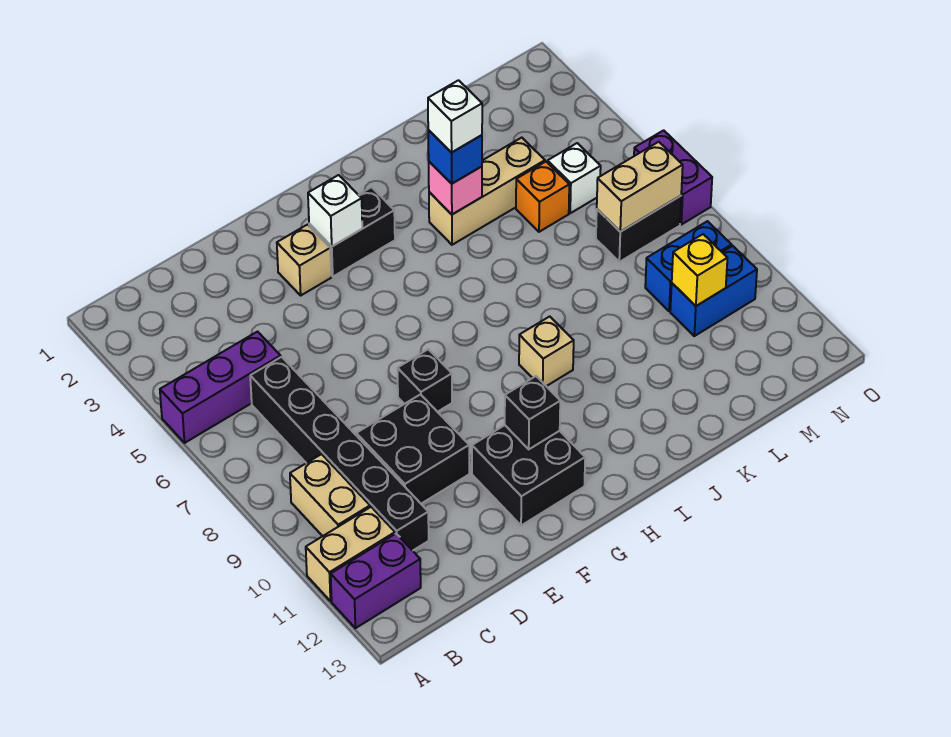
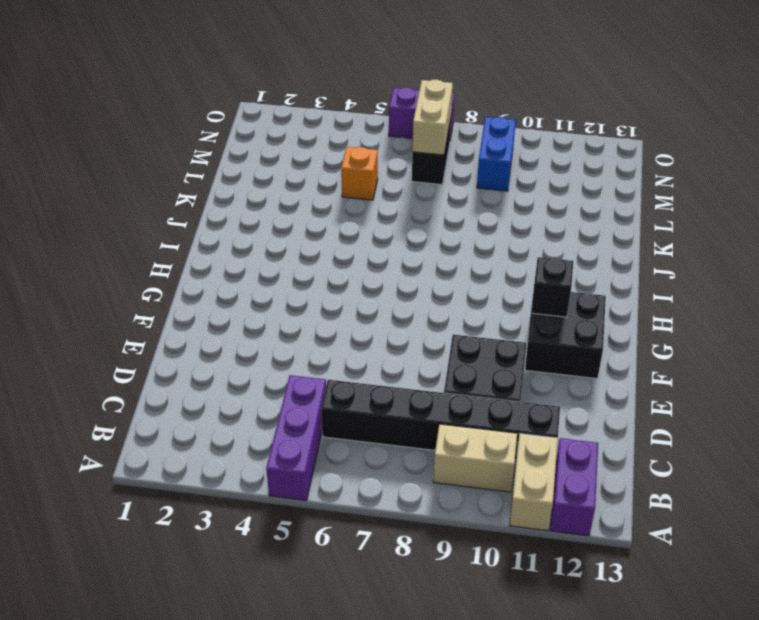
none -> tan brick F3 level 1
none -> black brick F8 level 1
none -> black brick G3:H3 level 1

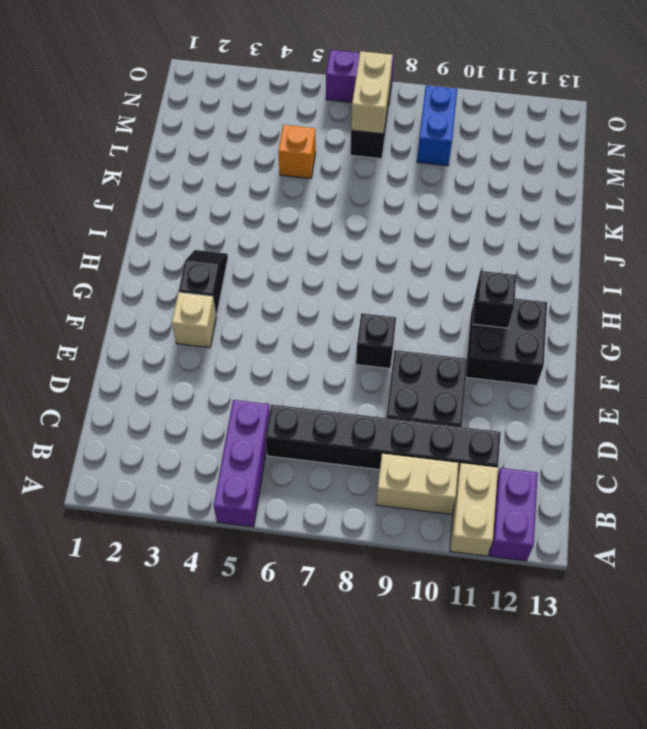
black slope G3:H3 level 1 top G -> black brick G3:H3 level 1
none -> tan brick I9 level 1
none -> tan brick J4:L4 level 1
none -> white brick M5 level 1

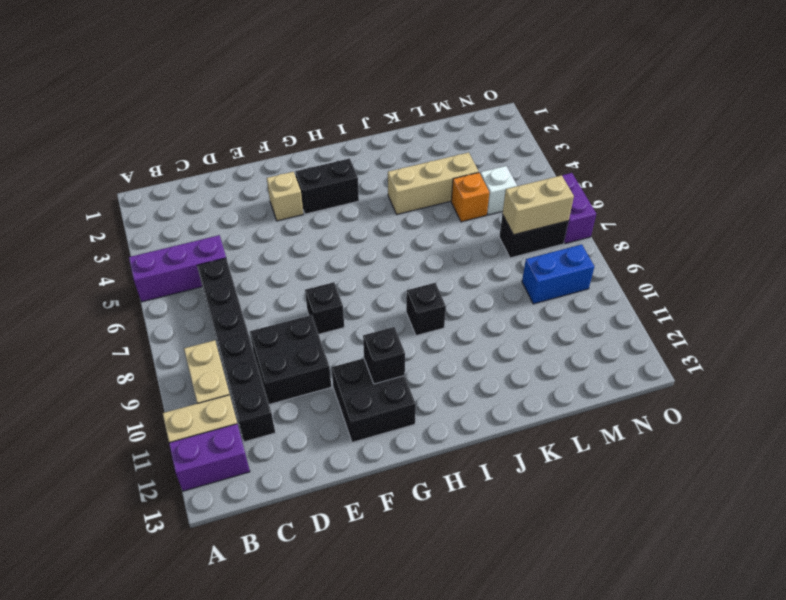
black brick I9 level 1 -> tan brick I9 level 1
none -> blue brick M10:N10 level 1
none -> white brick G3 level 2
none -> pink brick J4 level 2

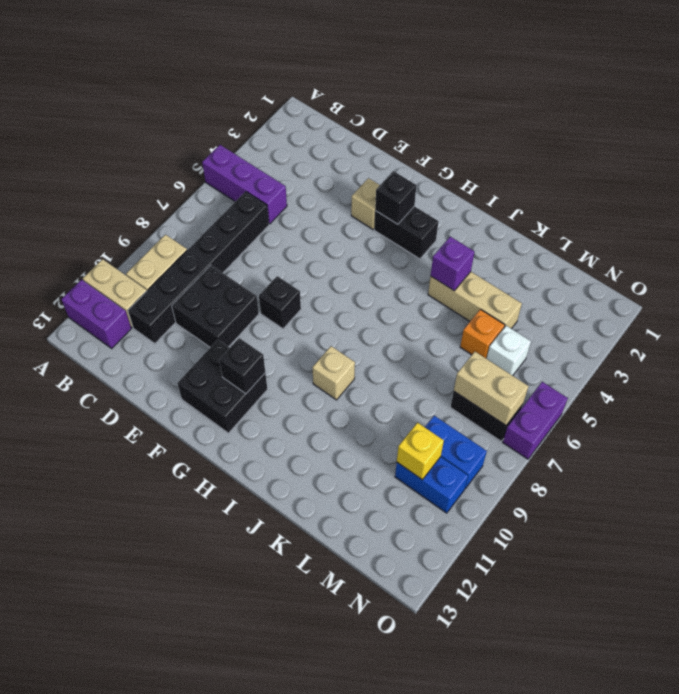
black brick G3 level 2 -> white brick G3 level 2
purple brick J4 level 2 -> pink brick J4 level 2
none -> blue brick J4 level 3
none -> white brick J4 level 4

